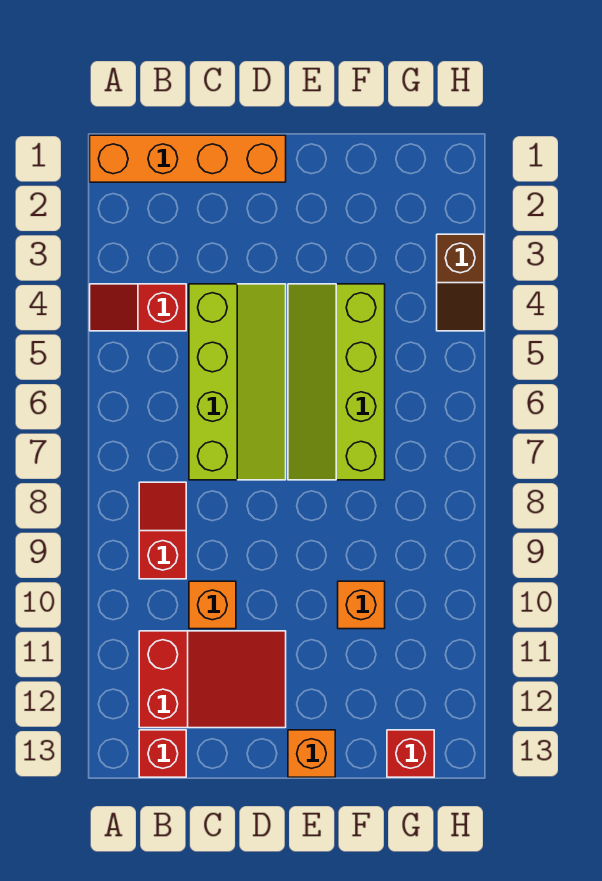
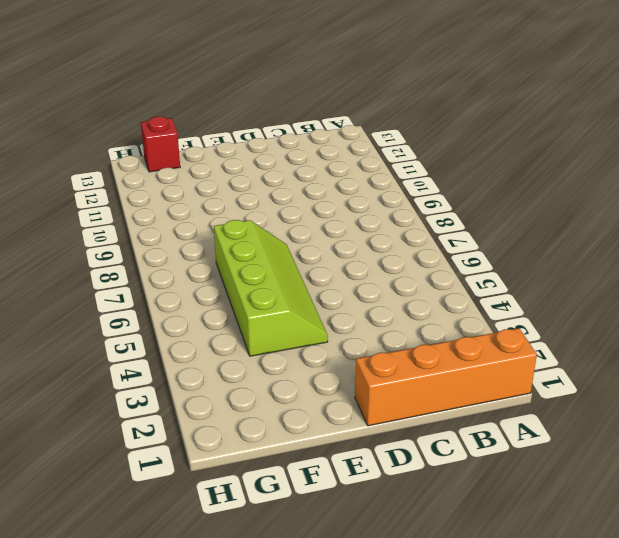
none -> red slope A4:B4 level 1 top B
none -> red slope B8:B9 level 1 top 9
none -> red slope B11:D12 level 1 top B

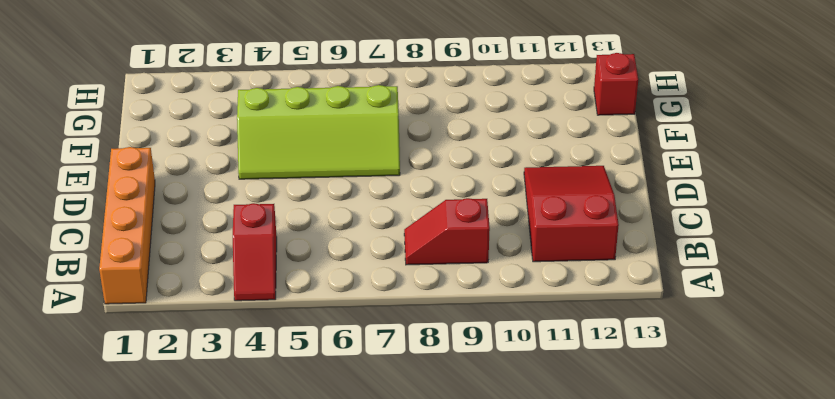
none -> red brick B13 level 1
none -> lime slope C4:D7 level 1 top C
none -> orange brick C10 level 1

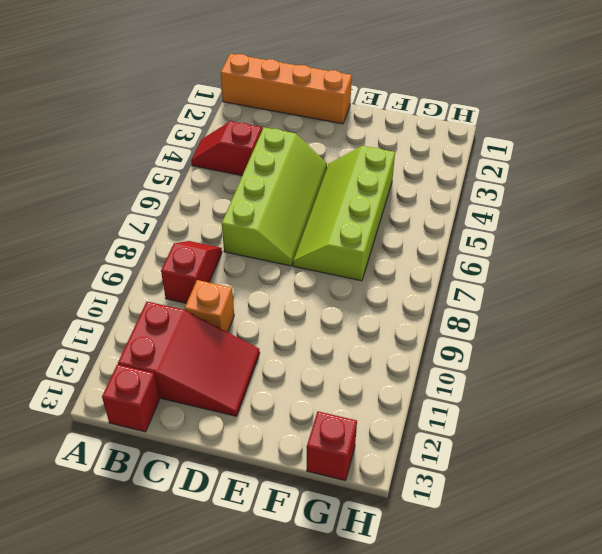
none -> orange brick E13 level 1
none -> orange brick F10 level 1
none -> brown slope H3:H4 level 1 top 3

